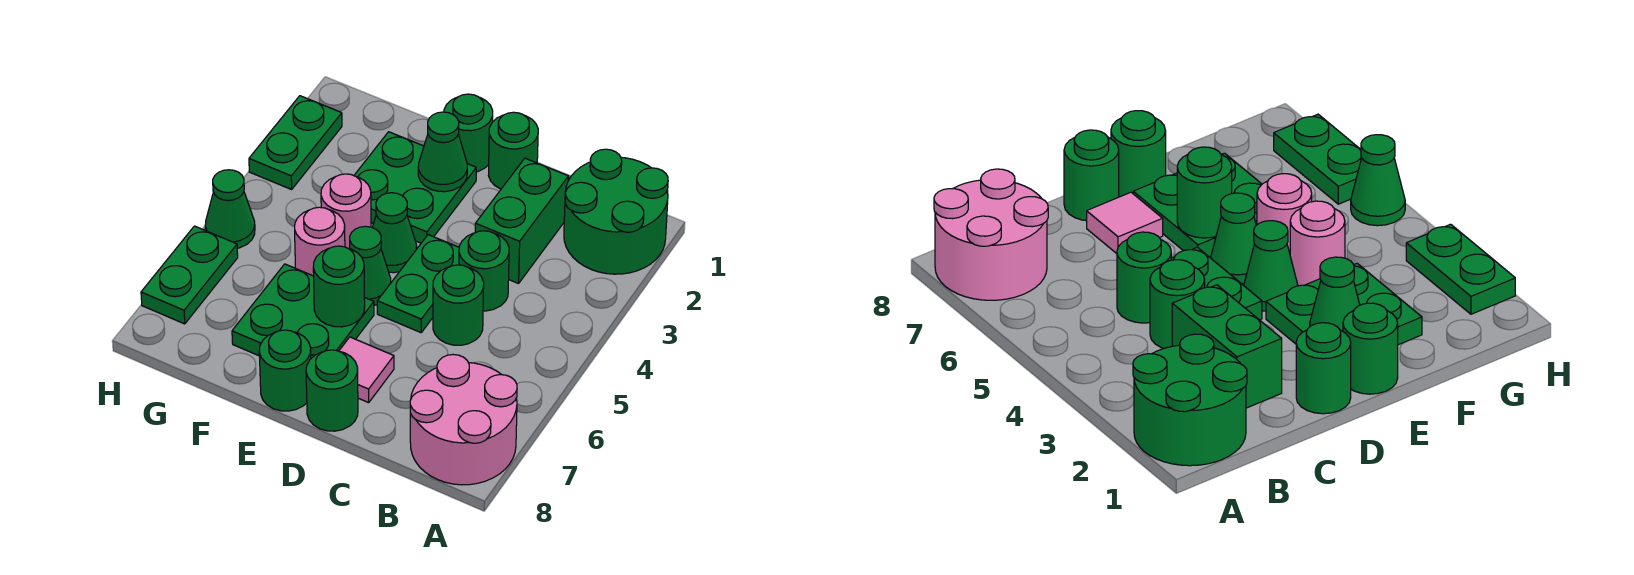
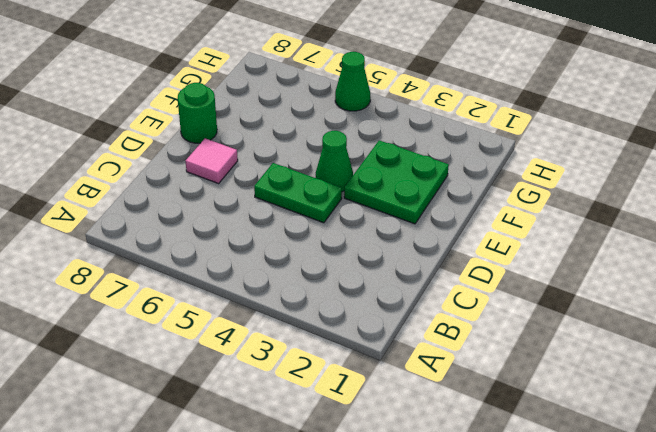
none -> green round brick A1:B2 level 1
none -> pink round brick A7:B8 level 1
none -> green brick C2:C3 level 1

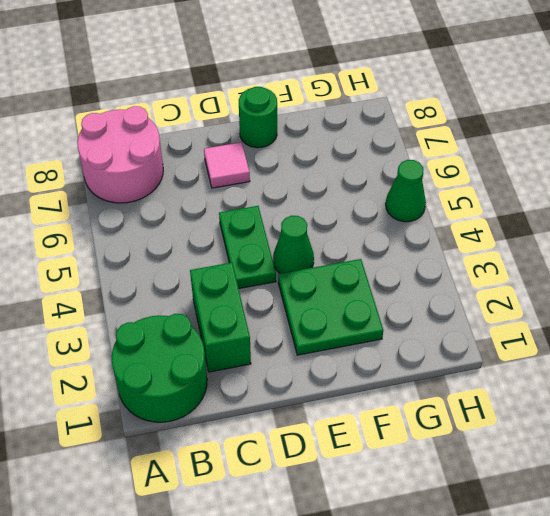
none -> green round brick C4 level 1
none -> green round brick C5 level 1
none -> green round brick D1 level 1

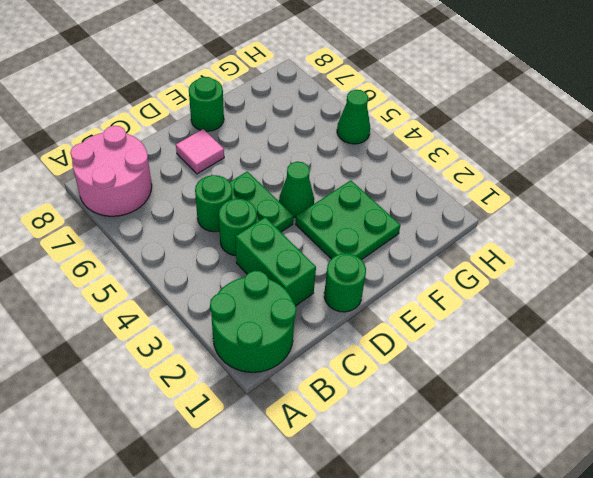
none -> green round brick D8 level 1
none -> green round brick E1 level 1
none -> green cone E5 level 1

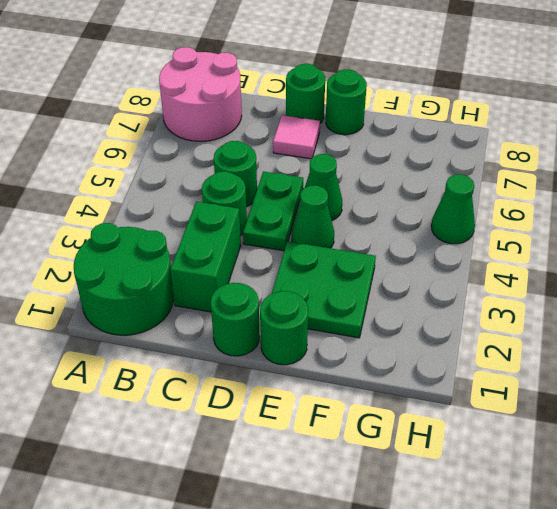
none -> green plate E6:F7 level 1
none -> pink round brick F4 level 1
none -> pink round brick F5 level 1

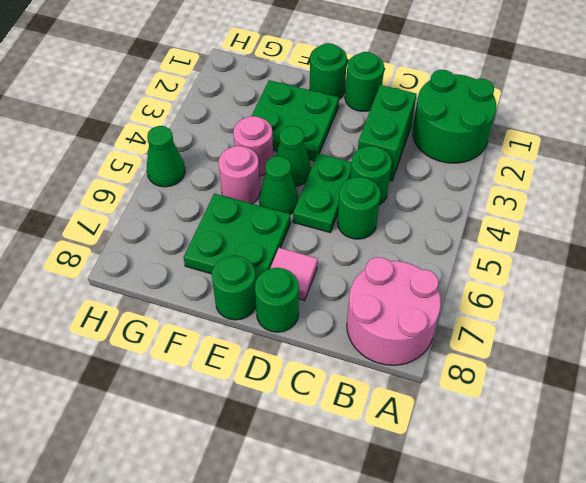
none -> green plate H2:H3 level 1
none -> green plate H6:H7 level 1
none -> green cone E2 level 2

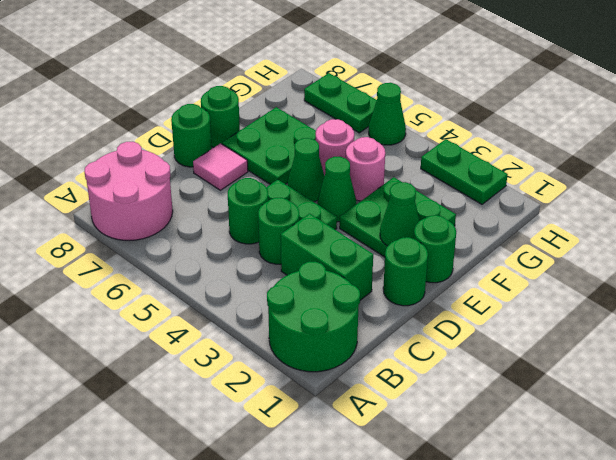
none -> green round brick E6 level 2

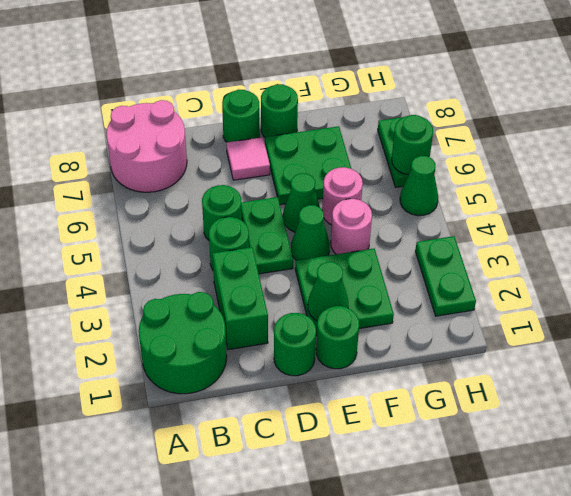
green round brick H6 level 2 -> green round brick E6 level 2

